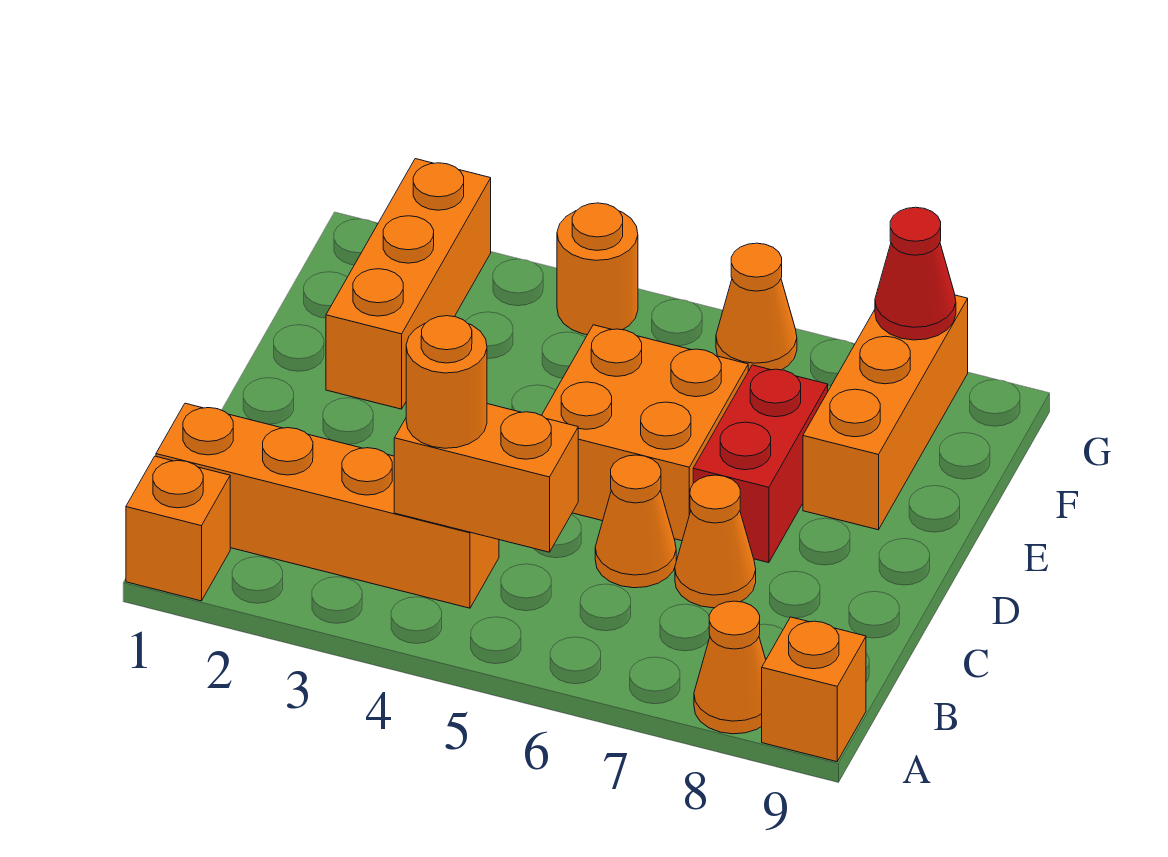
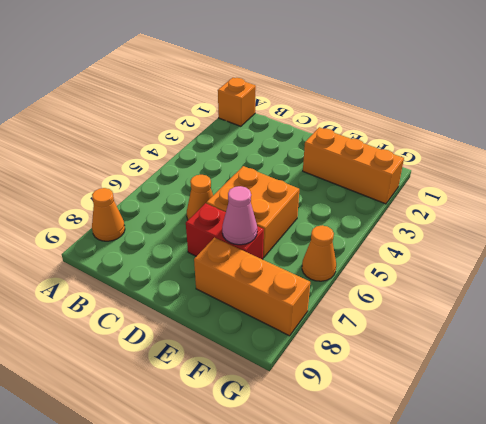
pink cone E7 level 2 -> none
none -> orange brick A9 level 1
none -> orange brick B1:B4 level 1
none -> orange cone C7 level 1

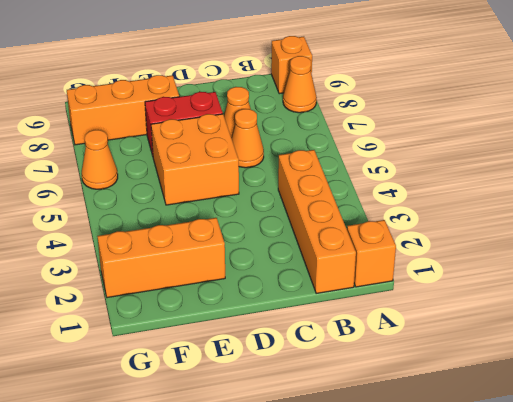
none -> orange round brick G4 level 1
none -> orange brick B4:B5 level 2
none -> red cone G8 level 2

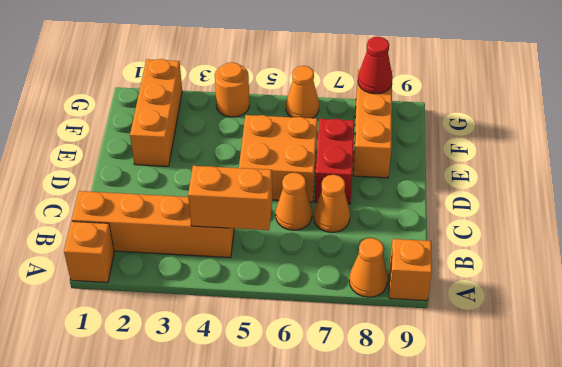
none -> orange round brick B4 level 3

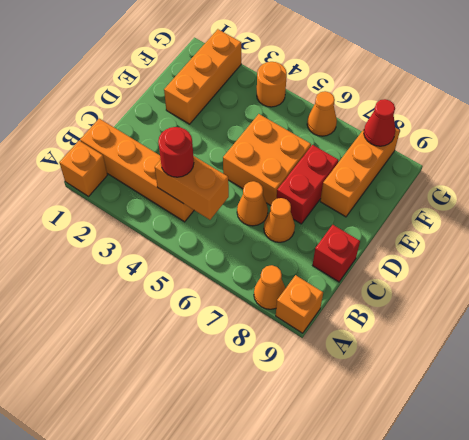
red round brick B4 level 3 -> orange round brick B4 level 3
red brick C9 level 1 -> none

